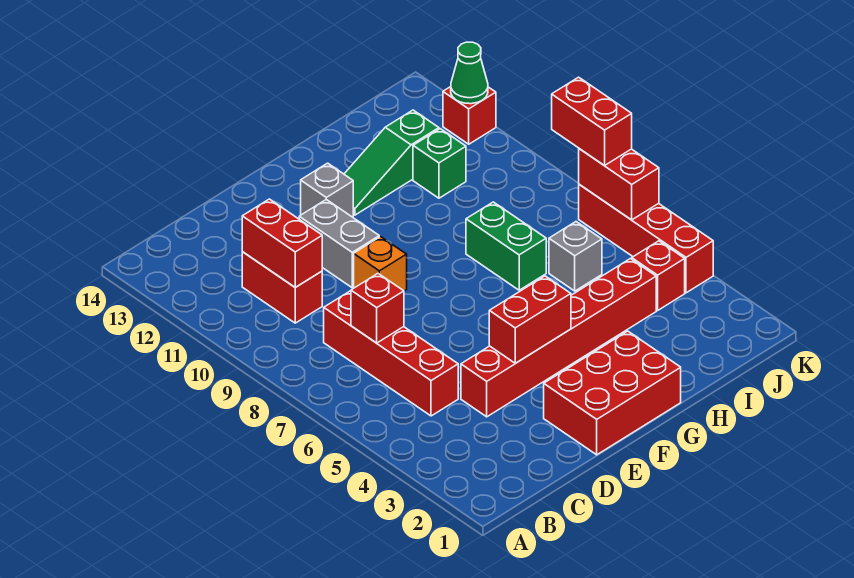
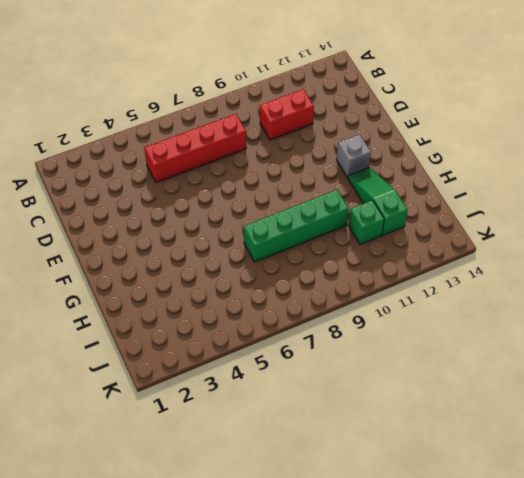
green brick H7:H10 level 1 -> green brick H7:H8 level 1
none -> red brick D4:I4 level 1
none -> red brick E1:G2 level 1
none -> orange brick E9 level 1

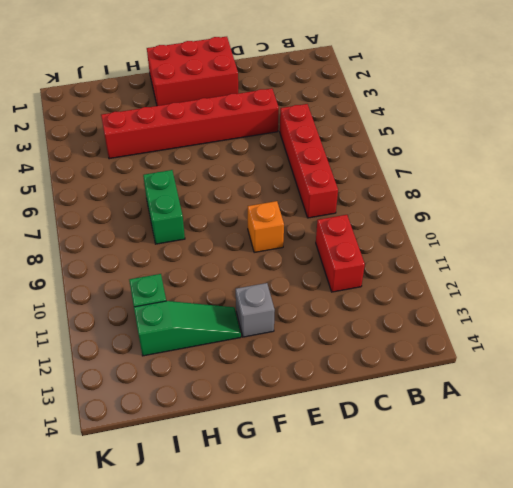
none -> grey brick E10:E11 level 1
none -> grey brick I6 level 1
none -> red brick J4 level 1

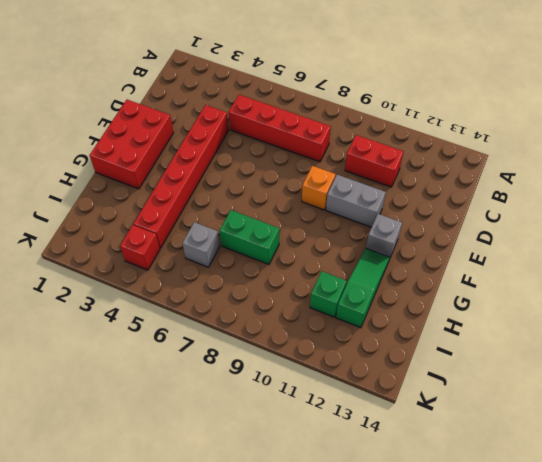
none -> red brick K4:K7 level 1
none -> red brick K12 level 1
none -> red brick C7 level 2

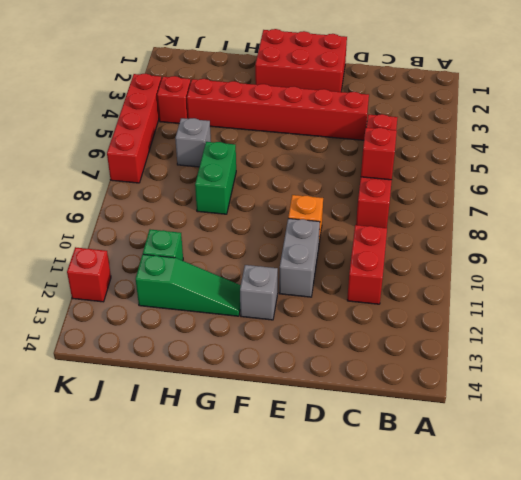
none -> red brick C10:C11 level 2
none -> red brick E4:F4 level 2
none -> red brick K6:K7 level 2

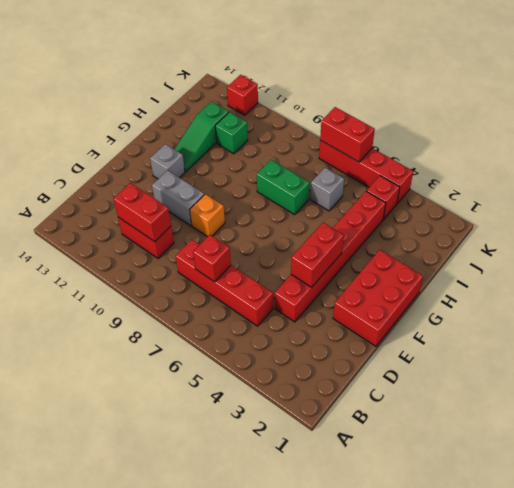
none -> green cone K12 level 2
none -> red brick K7:K8 level 3

